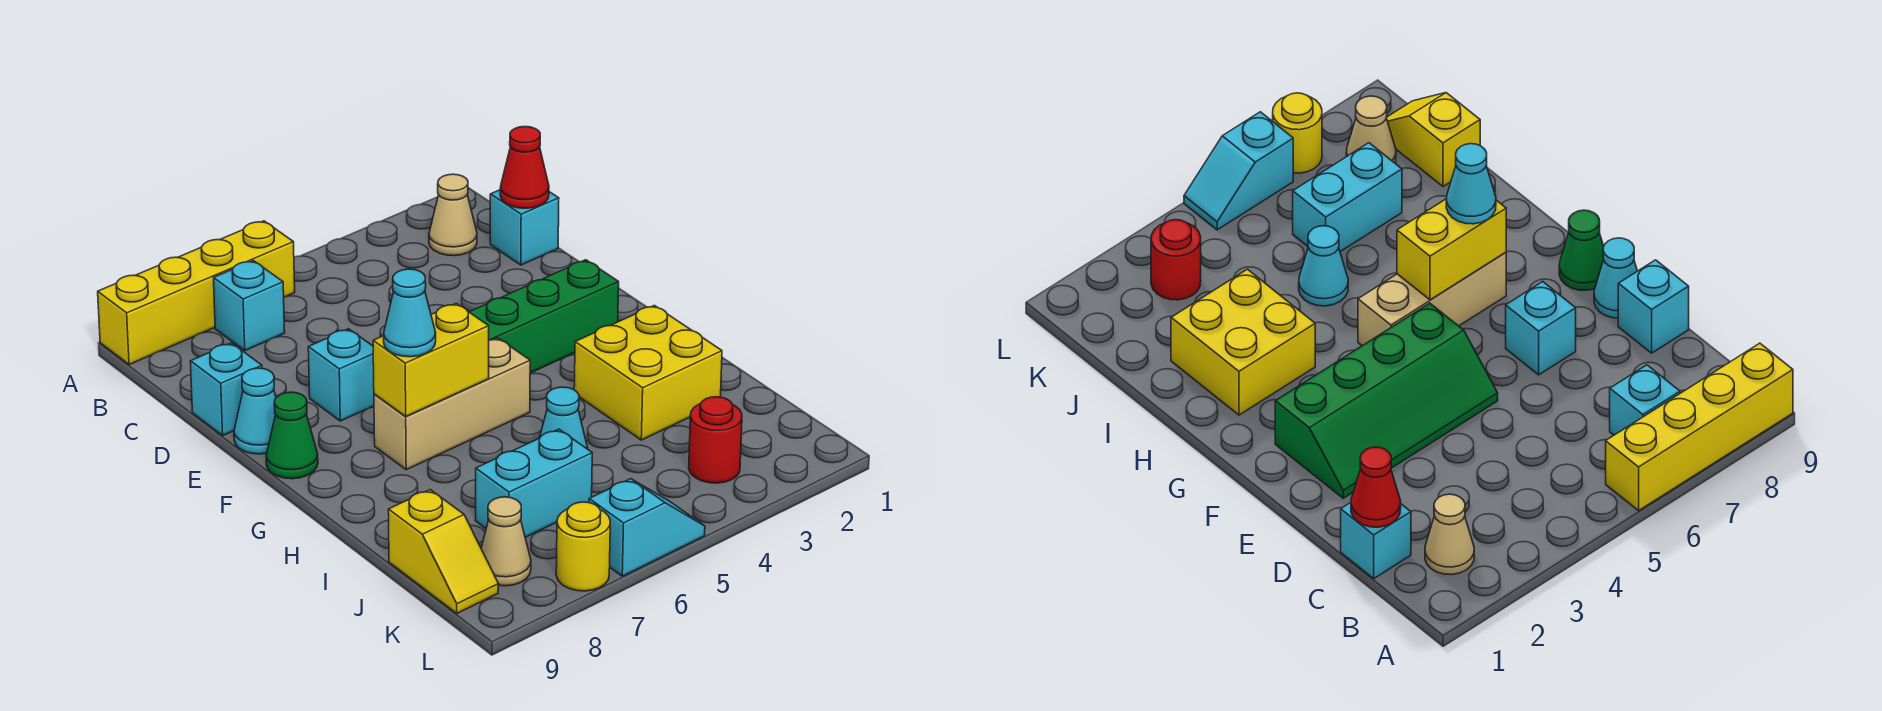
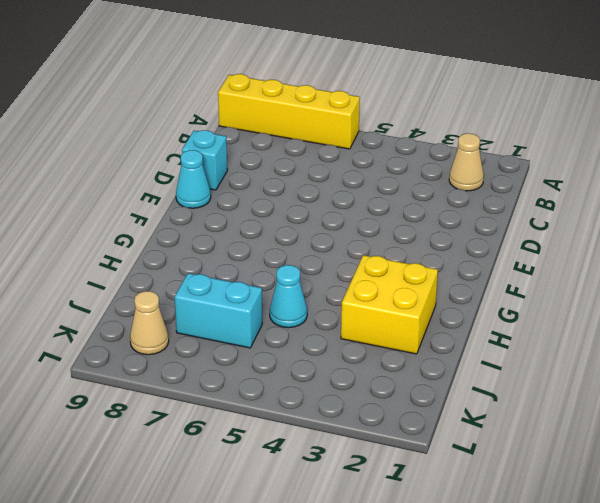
none -> cyan brick B7 level 1
none -> cyan brick C1 level 1
none -> green slope E2:F5 level 1 top F

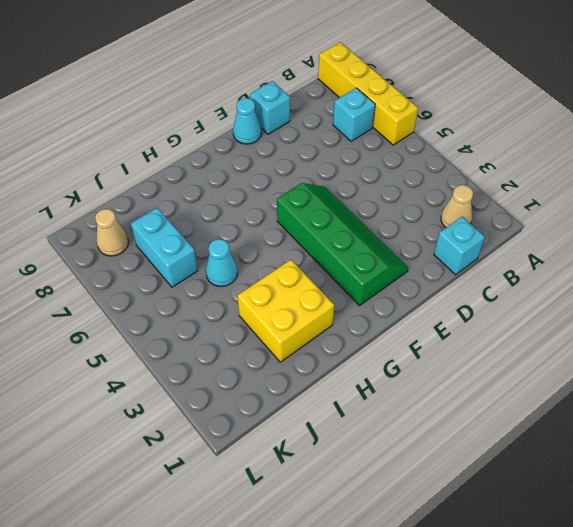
none -> cyan brick E7 level 1
none -> green cone F9 level 1
none -> tan brick G5:G7 level 1

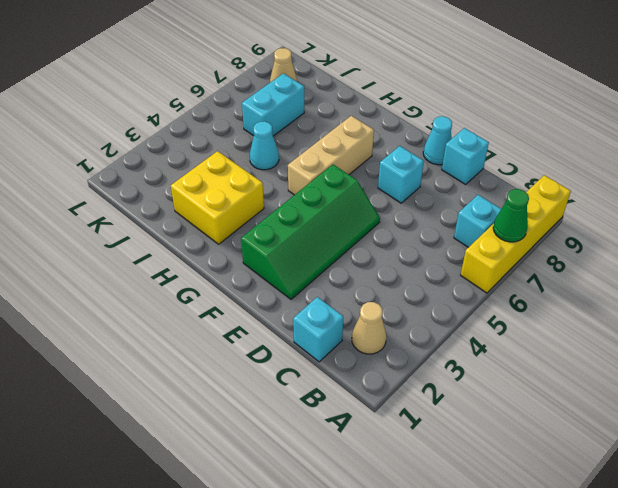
green cone A7 level 2 -> green cone F9 level 1
none -> yellow slope J9:K9 level 1 top J
none -> red round brick K3 level 1
none -> cyan slope L5:L6 level 1 top 6

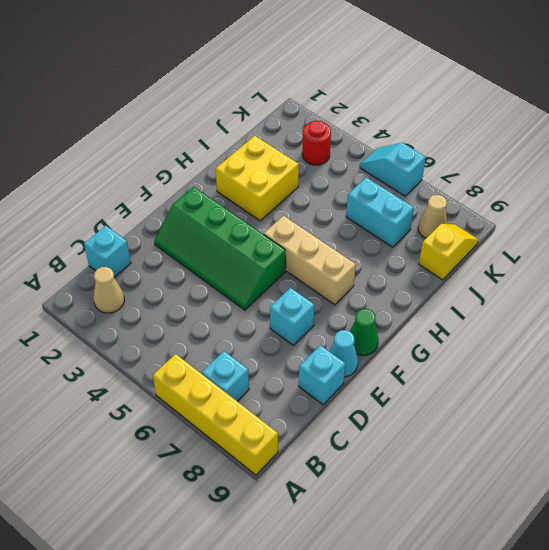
none -> cyan cone I5 level 1
none -> yellow round brick L7 level 1
none -> red cone C1 level 2

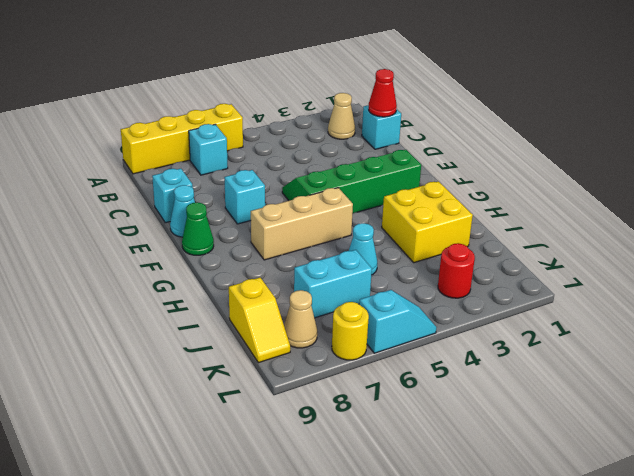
none -> yellow brick G6:G7 level 2
none -> cyan cone G7 level 3

